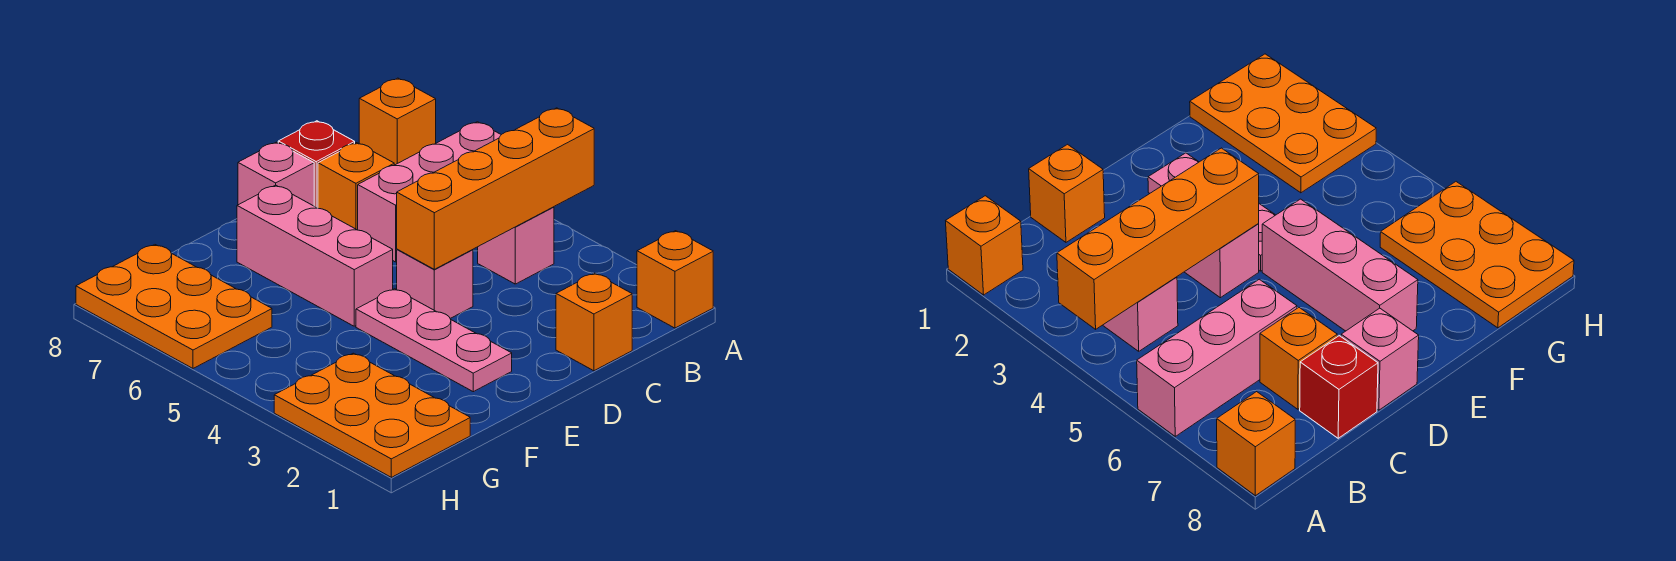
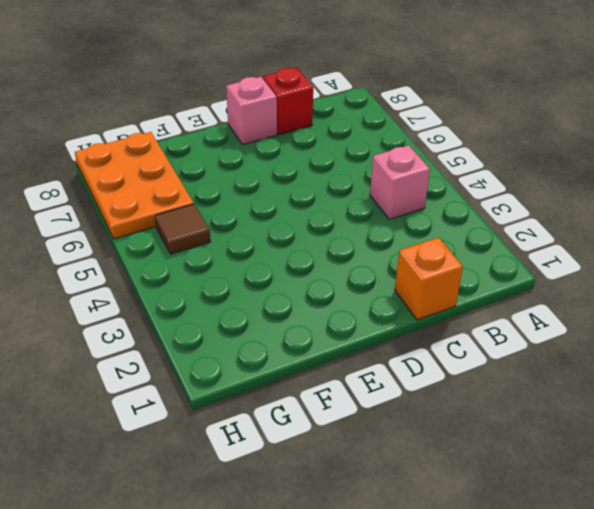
brown tile G5 level 1 -> none
none -> orange brick A1 level 1
none -> pink brick A6:C6 level 1
none -> orange brick A8 level 1

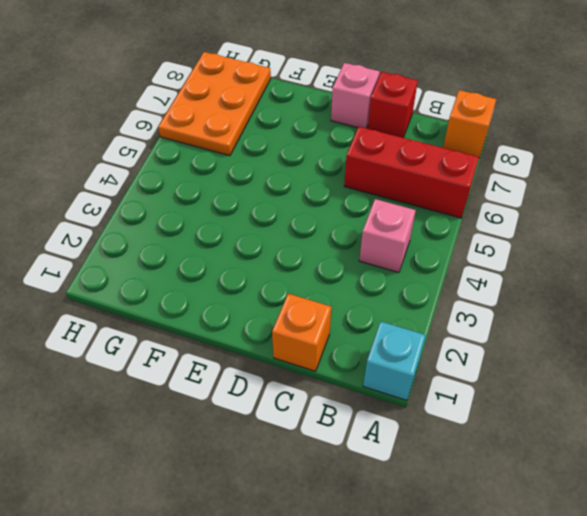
cyan brick A1 level 1 -> orange brick A1 level 1
red brick A6:C6 level 1 -> pink brick A6:C6 level 1
none -> orange brick C7 level 1
none -> pink brick D4 level 1
none -> pink plate E2:E4 level 1

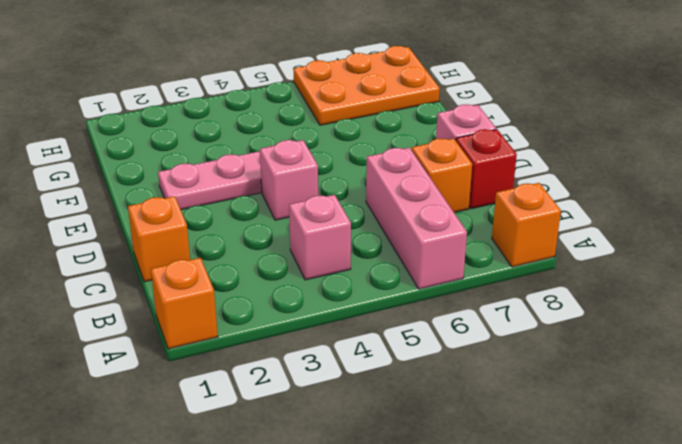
none -> pink brick E5:E7 level 1
none -> orange plate G1:H3 level 1
none -> orange brick A4:D4 level 2

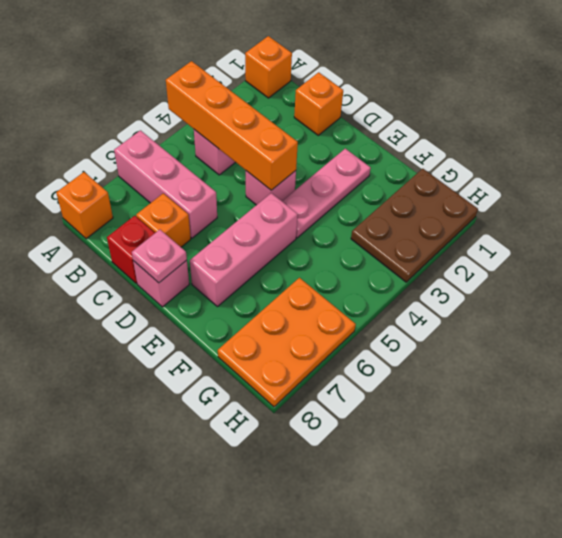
pink plate D8 level 2 -> none
brown plate G1:H3 level 1 -> orange plate G1:H3 level 1

